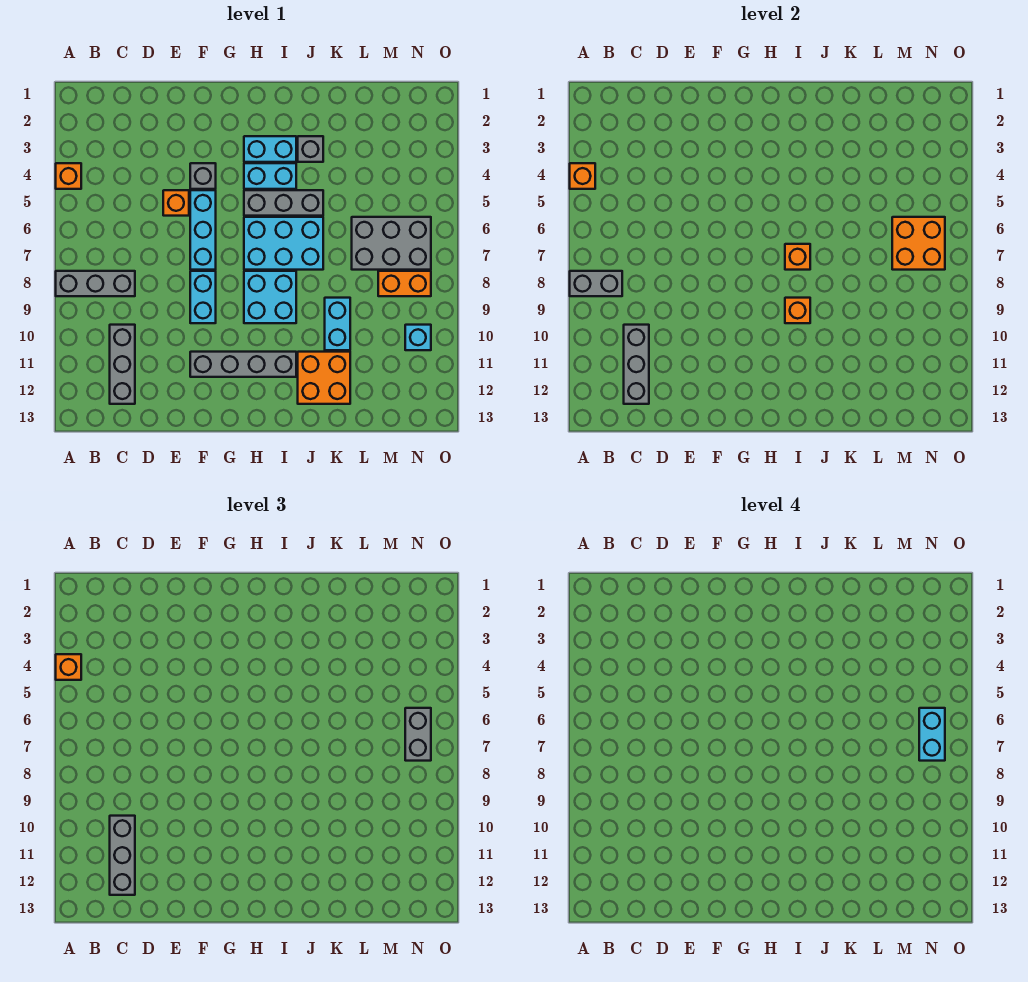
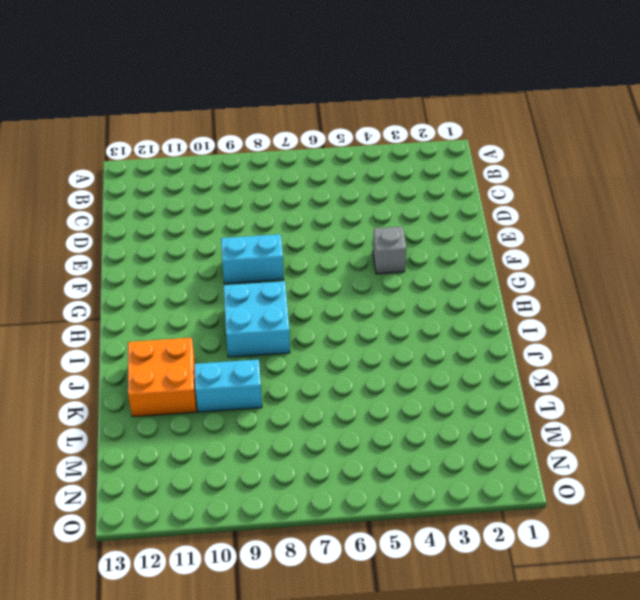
none -> orange brick A4 level 1
none -> grey brick A8:C8 level 1
none -> grey brick C10:C12 level 1

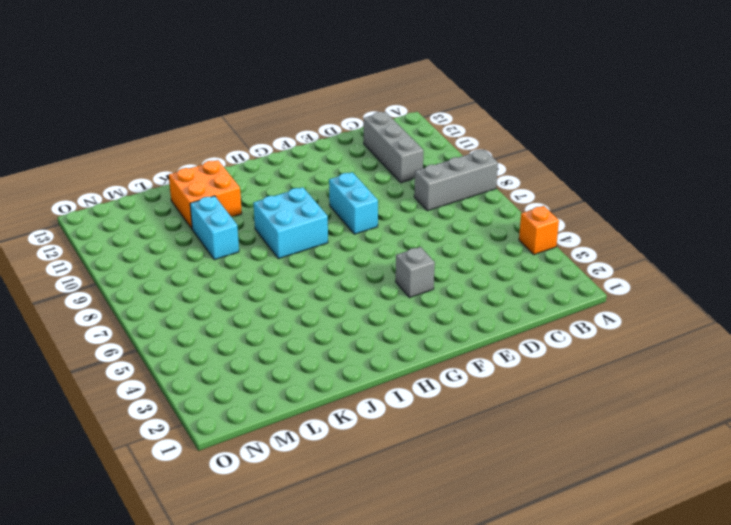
none -> orange brick E5 level 1
none -> cyan brick F5:F7 level 1
none -> grey brick F11:I11 level 1

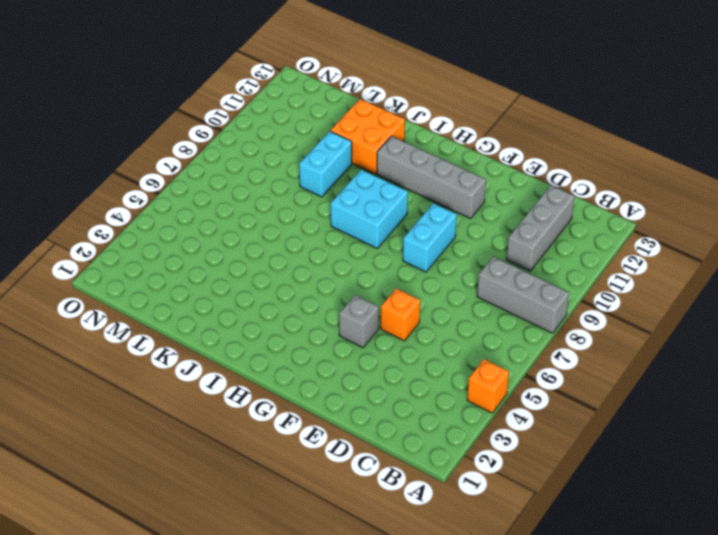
none -> cyan brick F5:F7 level 1
none -> cyan brick H3:I3 level 1
none -> cyan brick H4:I4 level 1

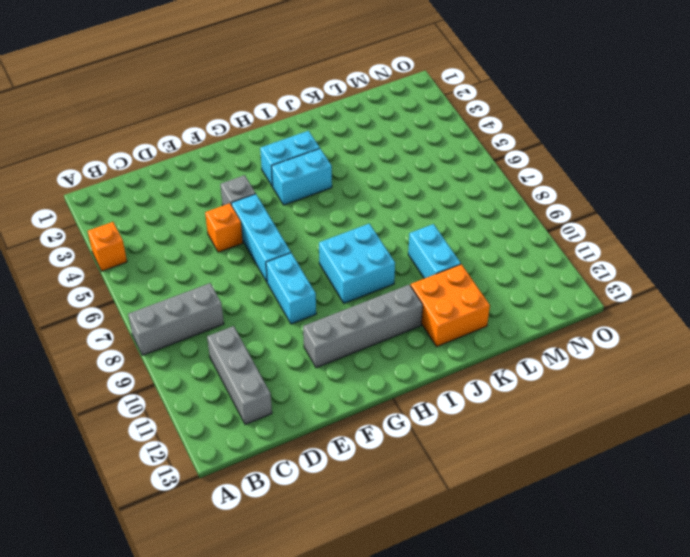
none -> grey brick H5:J5 level 1
none -> cyan brick H6:J7 level 1
none -> grey brick J3 level 1

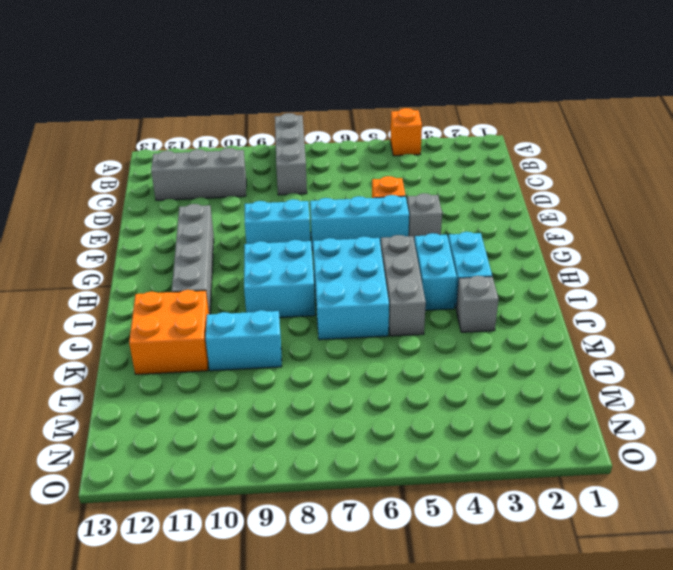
none -> grey brick L6:N7 level 1
none -> orange brick M8:N8 level 1
none -> cyan brick N10 level 1

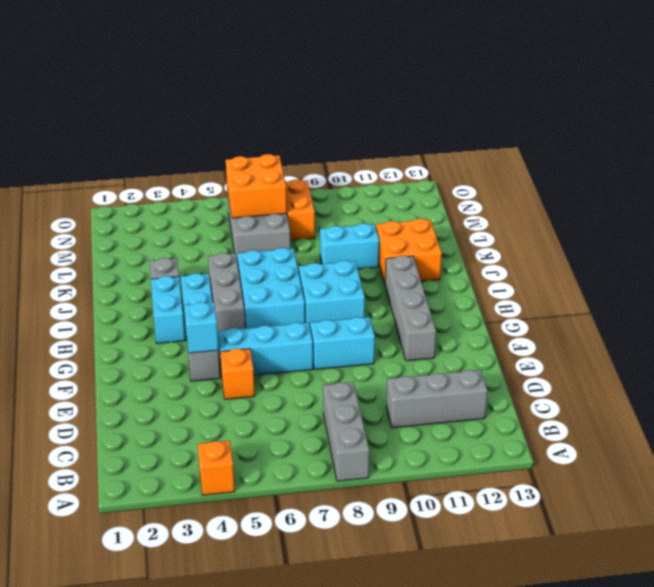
cyan brick F4 level 2 -> cyan brick N10 level 1
none -> orange brick A4 level 2
none -> grey brick A8:B8 level 2
none -> grey brick C10:C12 level 2

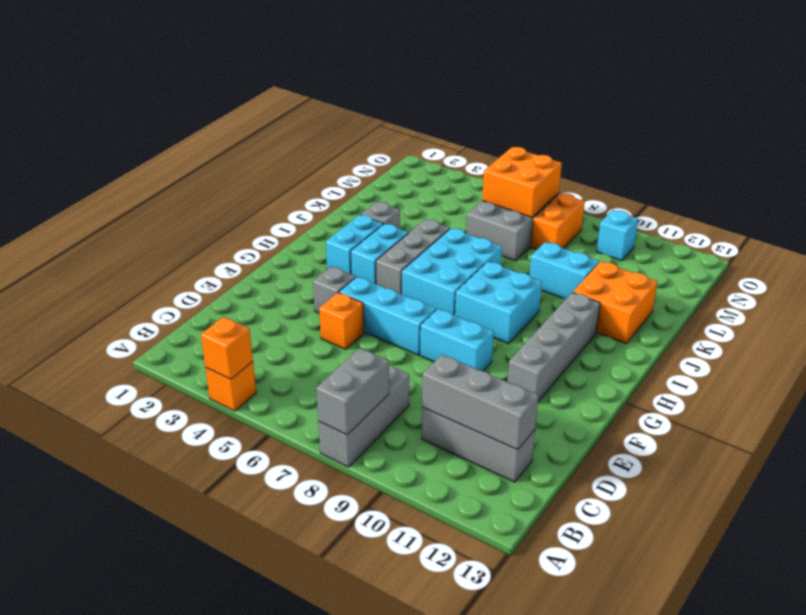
none -> orange brick I7 level 2
none -> orange brick I9 level 2
none -> orange brick A4 level 3

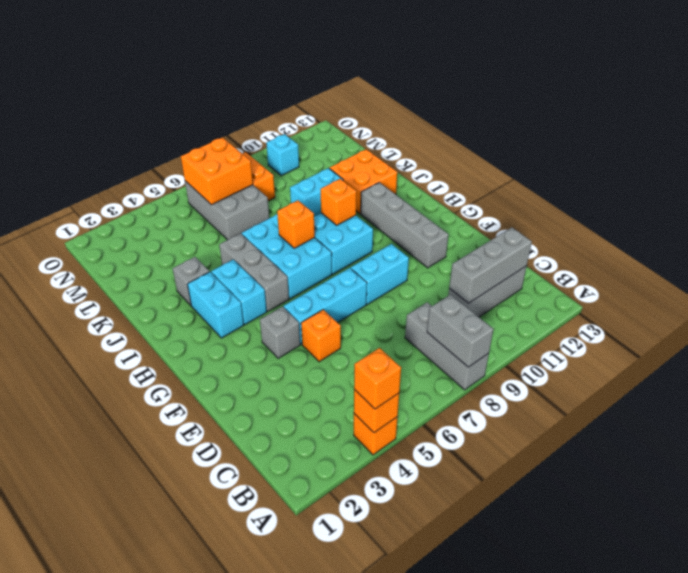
none -> grey brick C10:C12 level 3
none -> grey brick N6:N7 level 3
none -> cyan brick N6:N7 level 4

